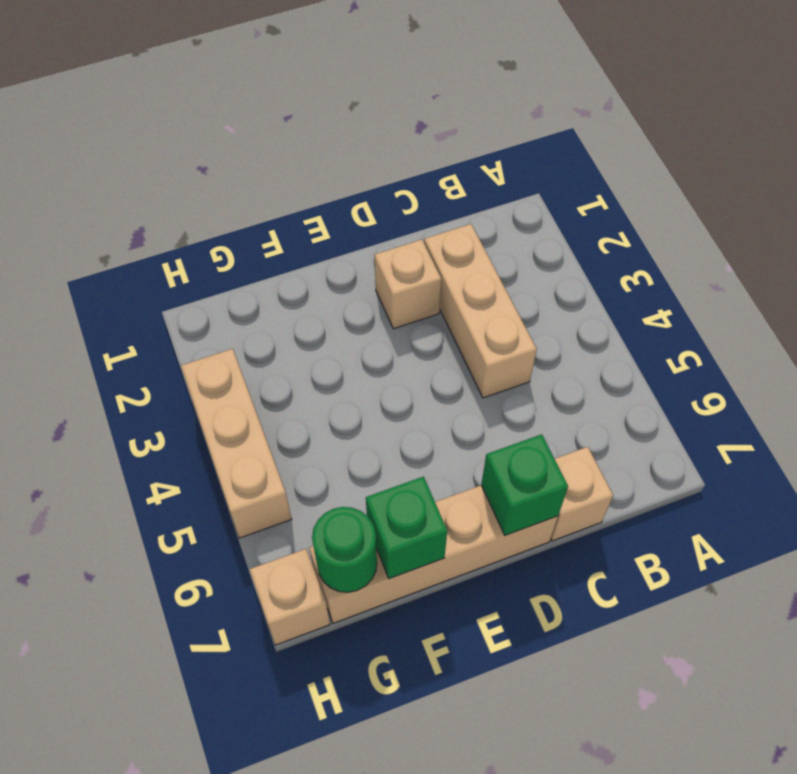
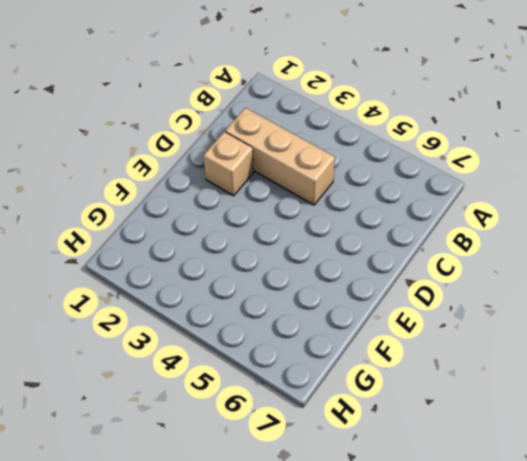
none -> tan brick C7 level 1
none -> tan brick D7:G7 level 1

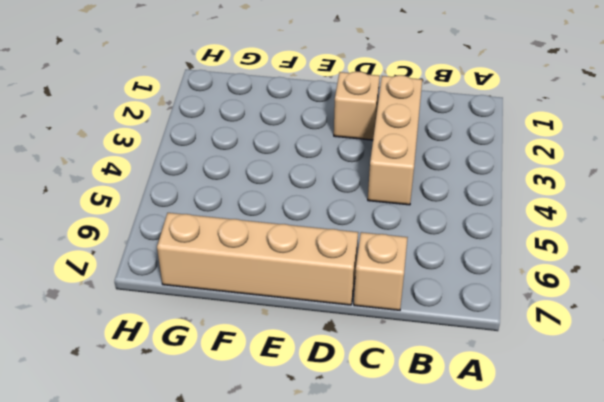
none -> tan brick H3:H5 level 1
none -> tan brick H7 level 1

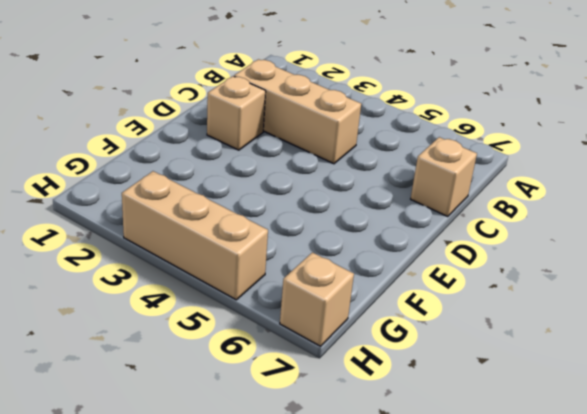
none -> tan brick D7:G7 level 1
none -> green brick D7 level 2

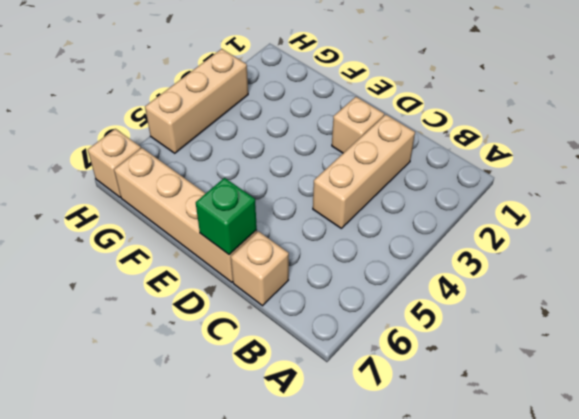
none -> green brick F7 level 2
none -> green round brick G7 level 2

